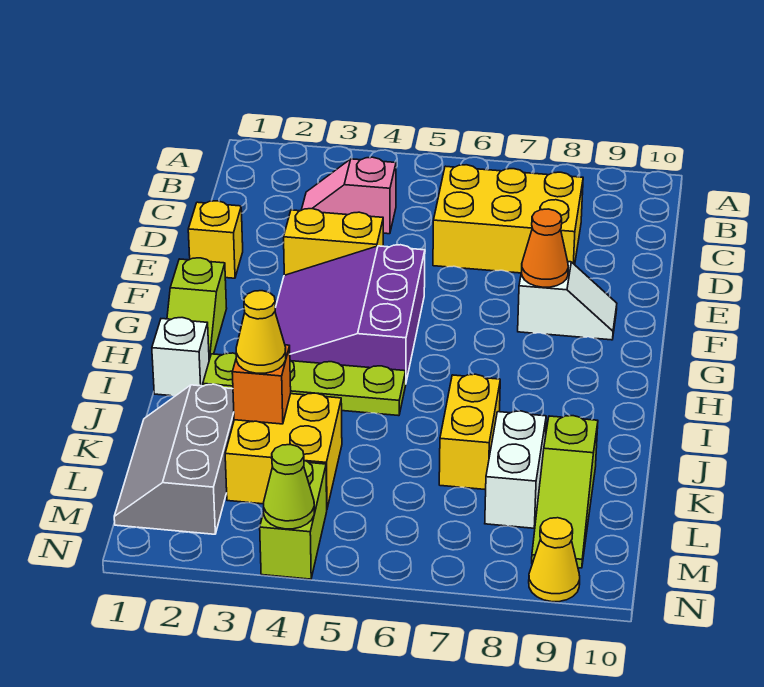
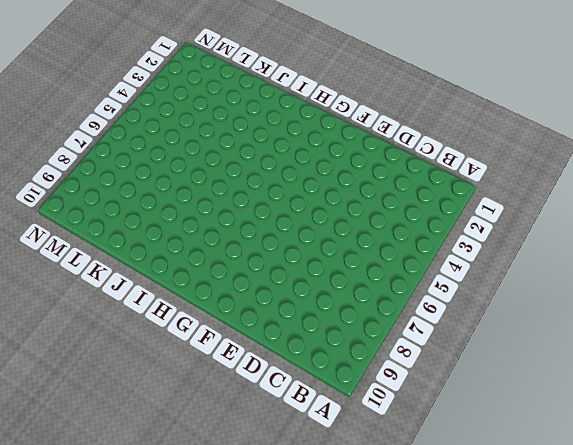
none -> pink slope C3:C4 level 1 top 4
none -> yellow brick C6:D8 level 1
none -> yellow brick E1 level 1

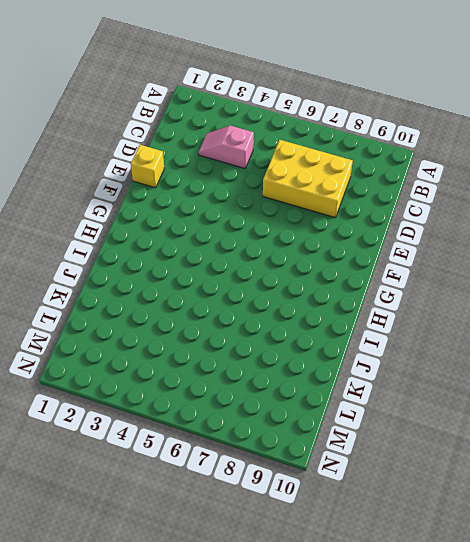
none -> yellow brick E3:E4 level 1
none -> purple slope F3:H5 level 1 top 5
none -> white slope F8:F9 level 1 top 8

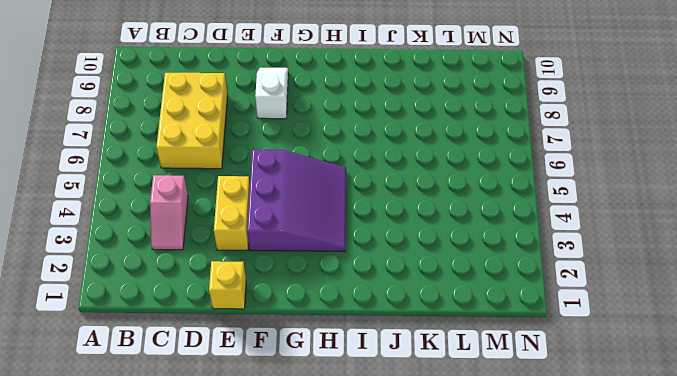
purple slope F3:H5 level 1 top F -> purple slope F3:H5 level 1 top 5
none -> lime slope G1:H1 level 1 top G
none -> white brick I1 level 1
none -> lime plate I2:I5 level 1

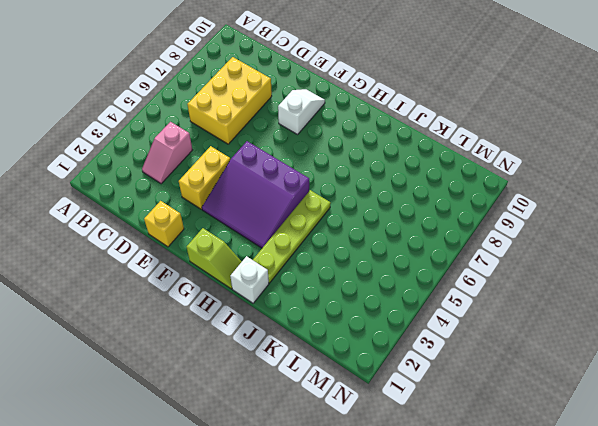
none -> yellow brick J7:K7 level 1
none -> grey slope K1:M2 level 1 top 2
none -> yellow brick K3:L4 level 1

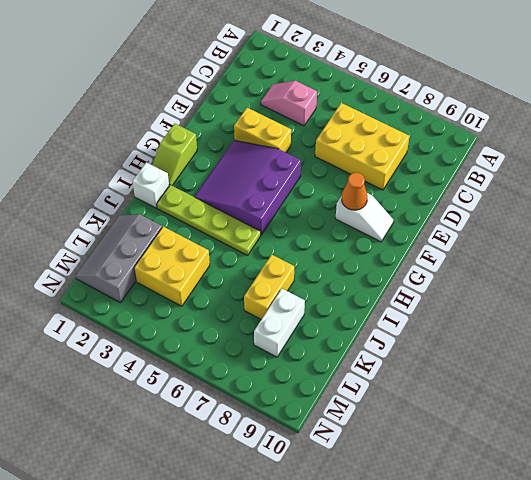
none -> yellow brick E1 level 1
none -> lime slope K9:M9 level 1 top K
none -> lime brick M4:N4 level 1

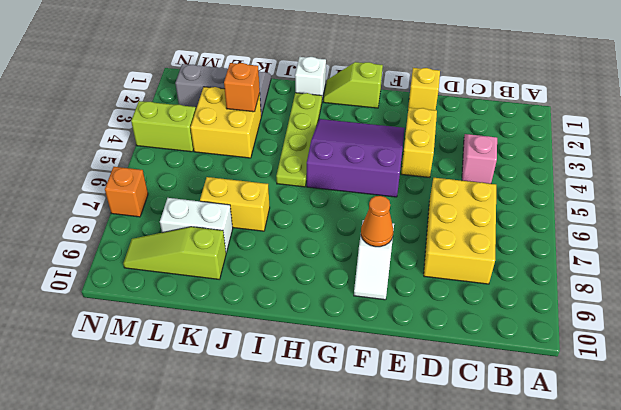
orange brick N7 level 1 -> none
none -> yellow cone N9 level 1
none -> lime cone N4 level 2
none -> yellow cone K3 level 3

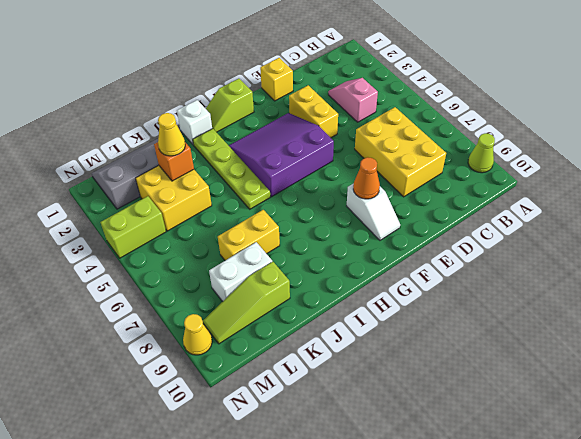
lime cone A9 level 1 -> lime cone N4 level 2

